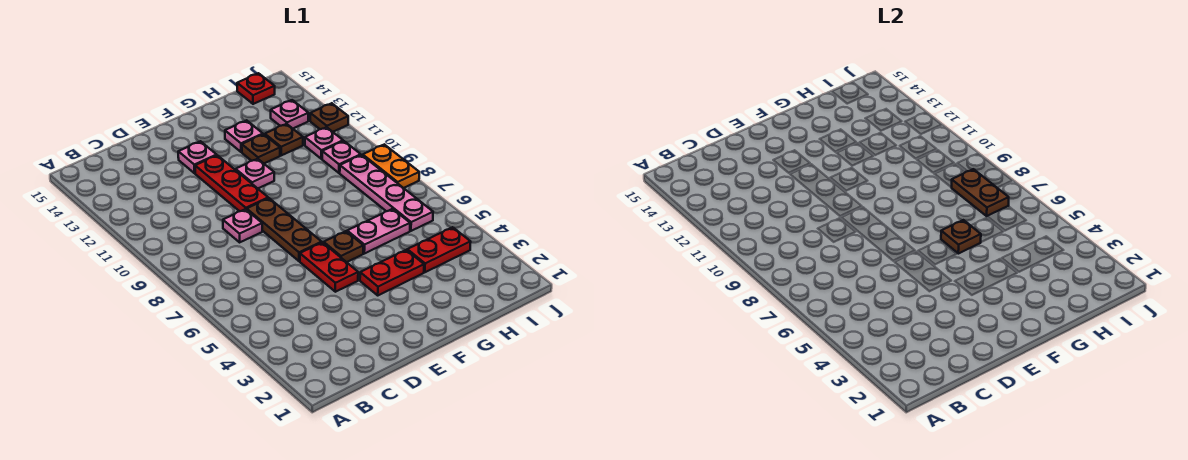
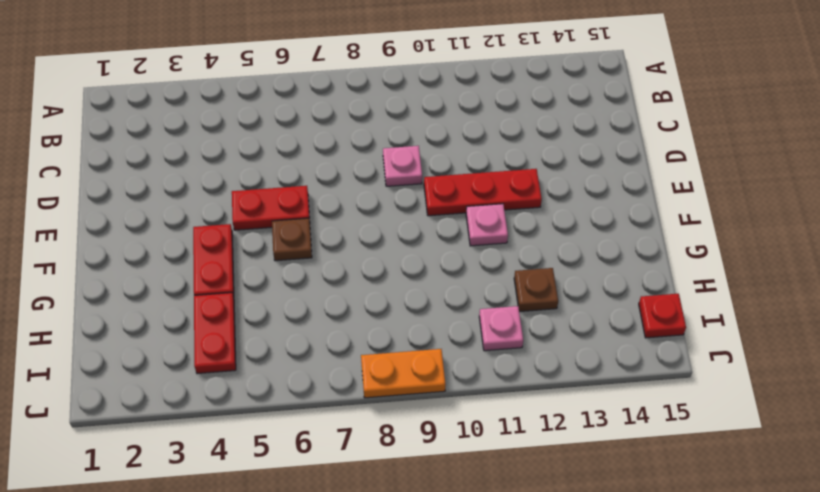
none -> brown plate E7:E9 level 1
none -> pink plate E13 level 1
none -> pink plate G6:H6 level 1

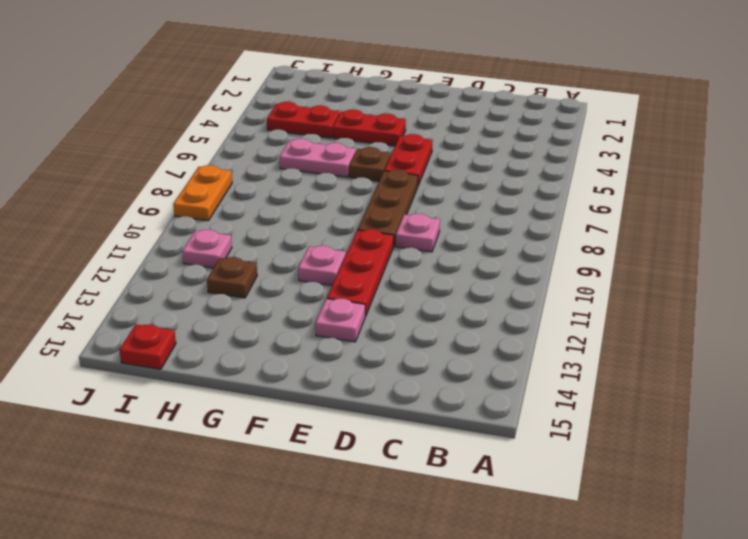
none -> brown plate G12 level 1
none -> pink plate G13 level 1
none -> pink plate I6:I9 level 1

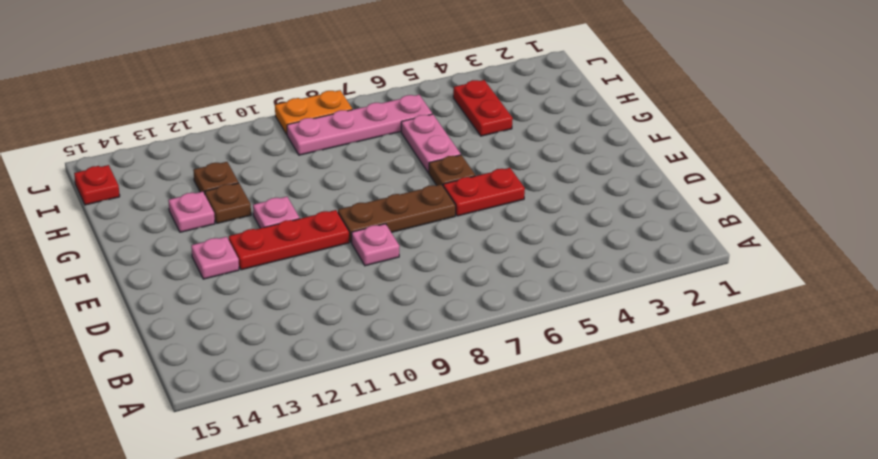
none -> red plate F4:G4 level 1
none -> pink plate I10 level 1
none -> pink plate I11 level 1

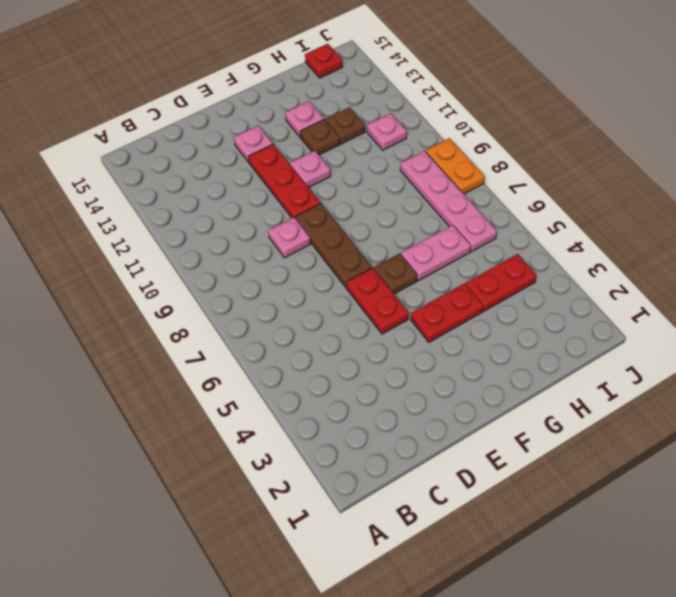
none -> pink plate I10 level 1
none -> pink plate I13 level 1
none -> brown plate J12 level 1

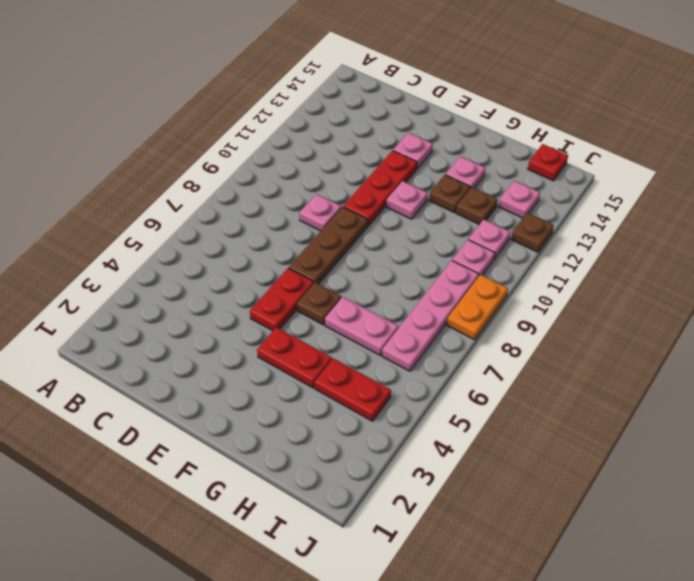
none -> brown plate G6 level 2
none -> brown plate I7:I8 level 2

